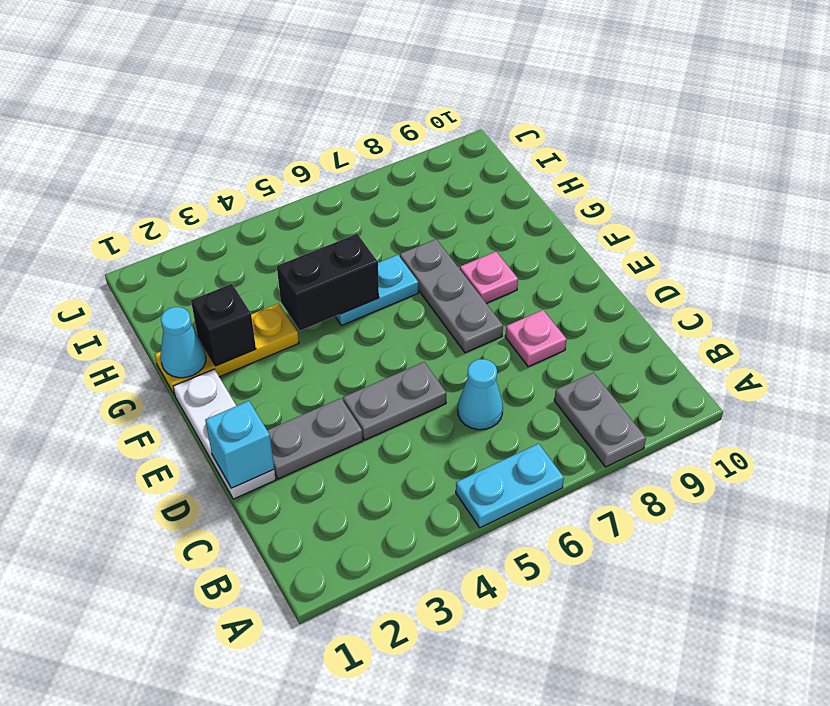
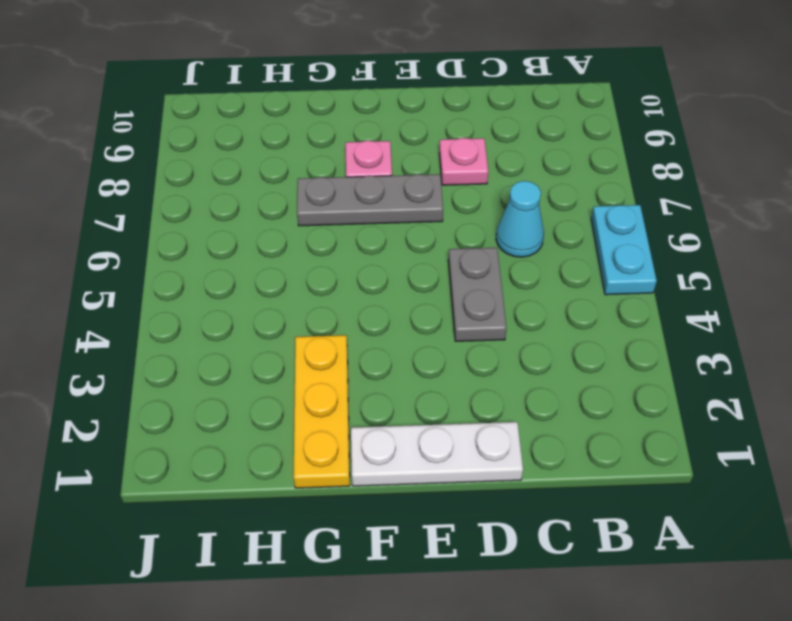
none -> grey plate A8:B8 level 1
none -> grey plate D2:D3 level 1
none -> cyan plate G5:G6 level 1

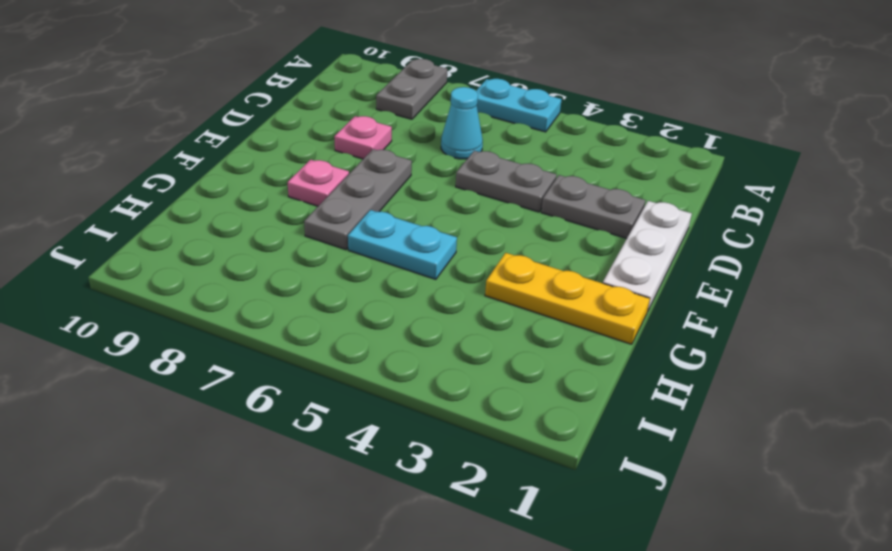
none -> cyan brick D1 level 2
none -> cyan cone G1 level 2
none -> black brick G2 level 2

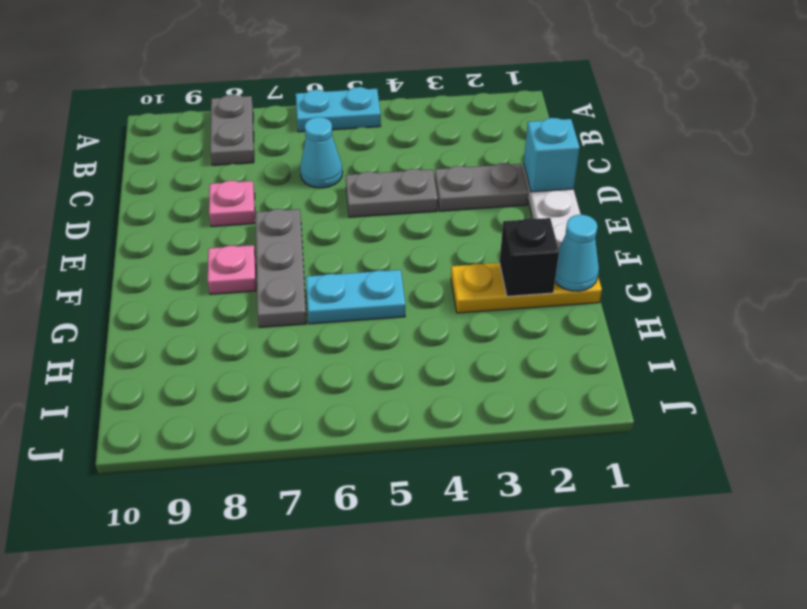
none -> black brick G4:G5 level 2

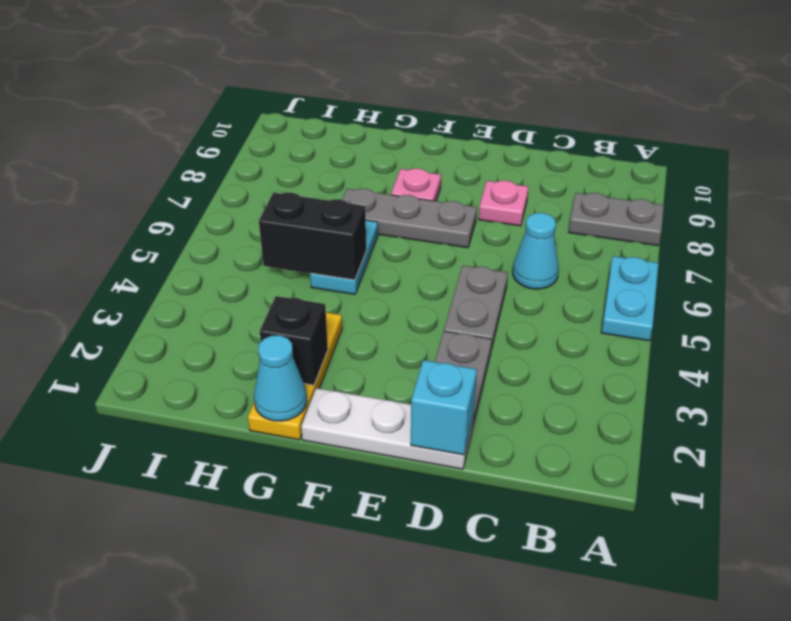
black brick G5:H5 level 2 -> black brick G4:G5 level 2

